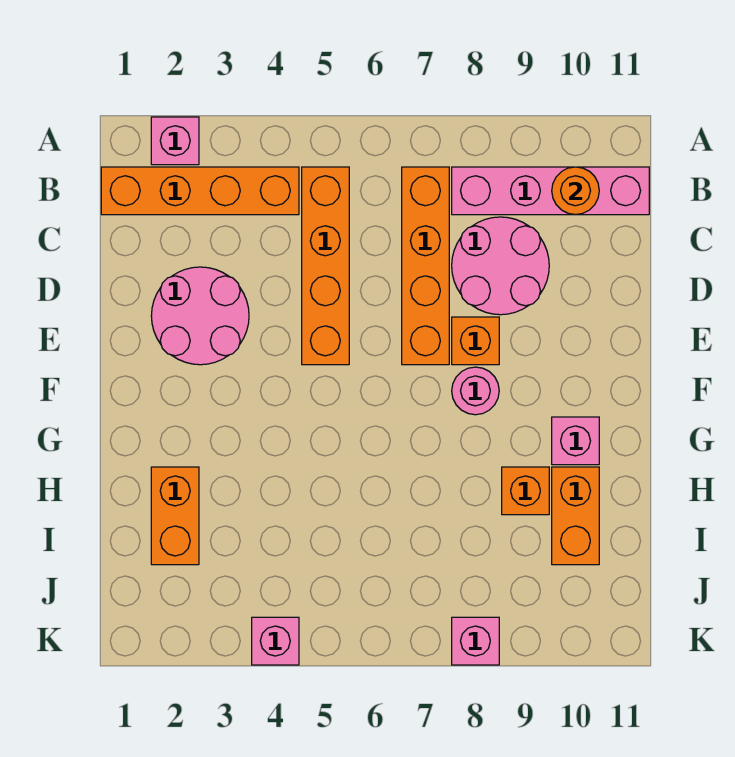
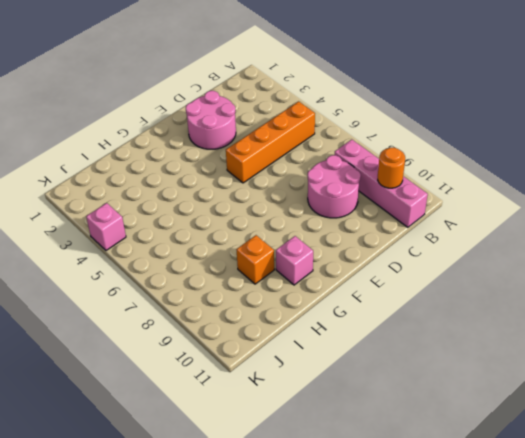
none -> pink brick A2 level 1
none -> orange brick B1:B4 level 1
none -> orange brick B7:E7 level 1

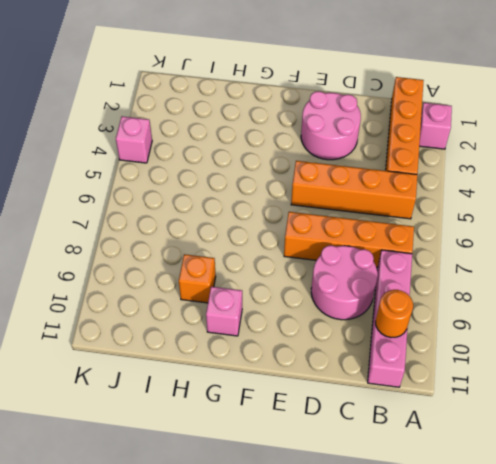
none -> orange brick E8 level 1
none -> pink round brick F8 level 1
none -> orange brick H2:I2 level 1

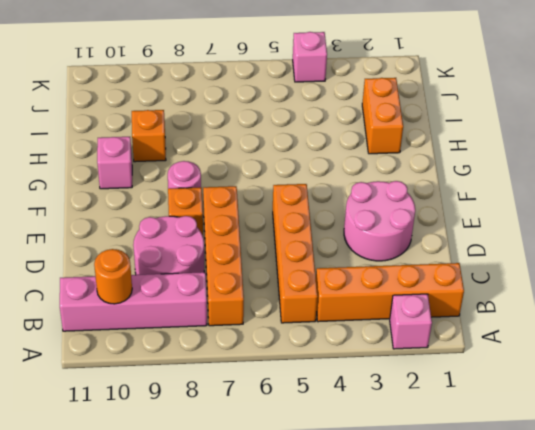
none -> orange brick H10:I10 level 1
none -> pink brick K8 level 1

